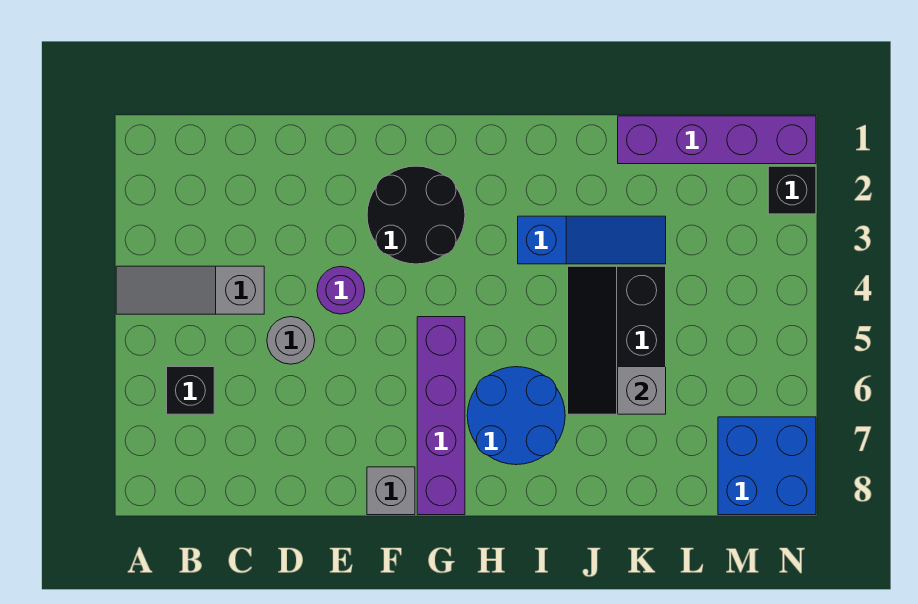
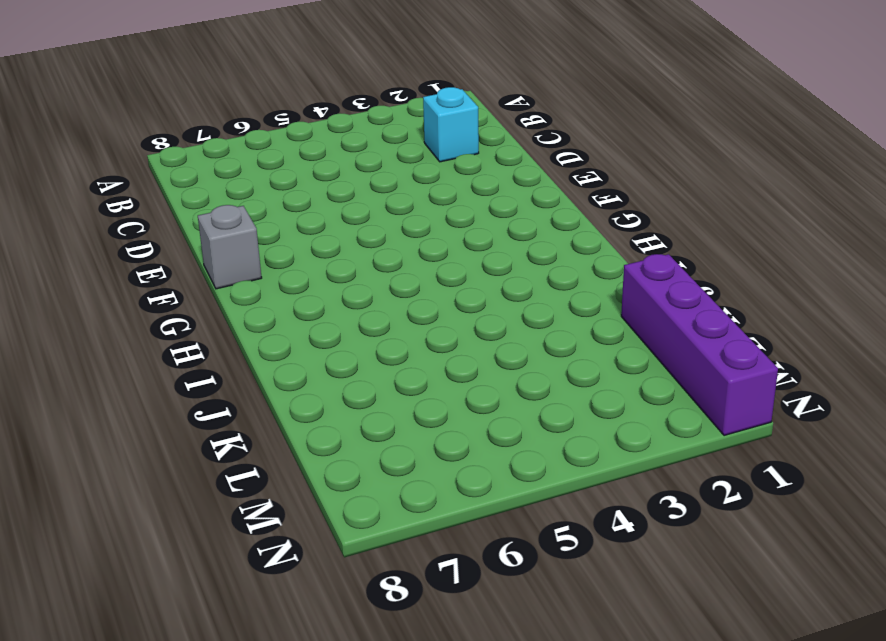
cyan brick C2 level 1 -> none
none -> grey slope A4:C4 level 1 top C
none -> black brick B6 level 1
none -> grey round brick D5 level 1

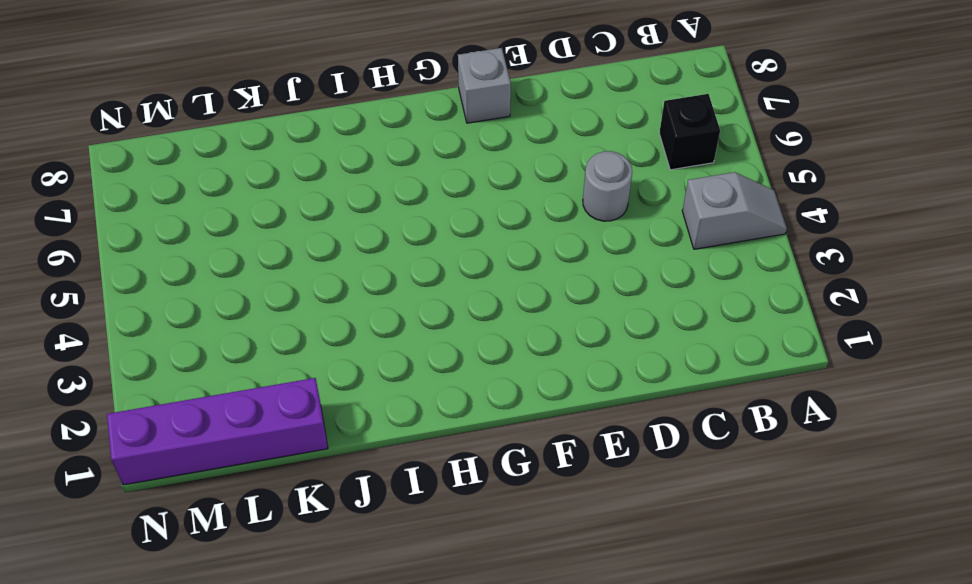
grey slope A4:B4 level 1 top B -> grey slope A4:C4 level 1 top C
none -> purple round brick E4 level 1
none -> black round brick F2:G3 level 1
none -> purple brick G5:G8 level 1

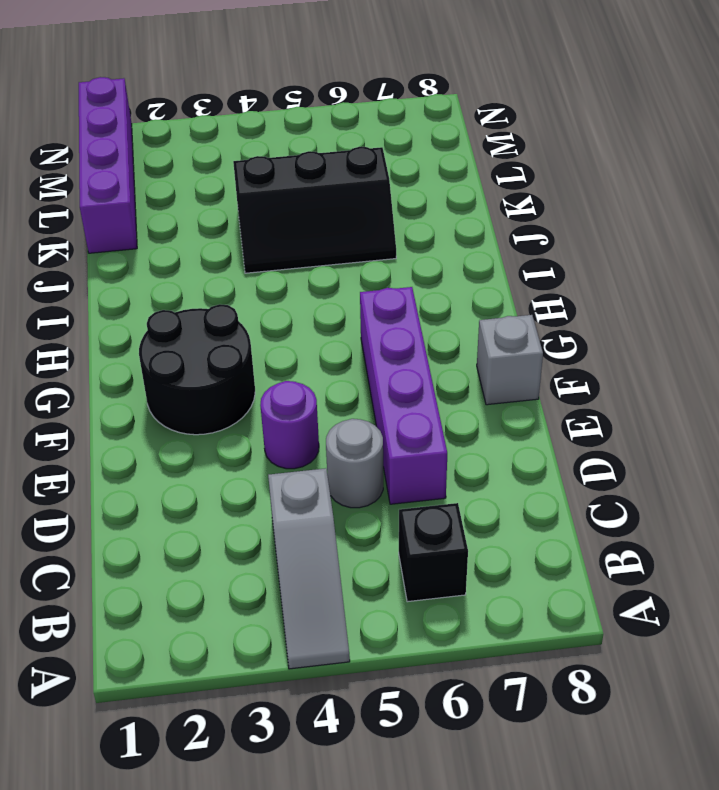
purple brick D6:G6 level 1 -> purple brick G5:G8 level 1
none -> blue round brick H6:I7 level 1
none -> blue slope I3:K3 level 1 top I
none -> blue brick M7:N8 level 1

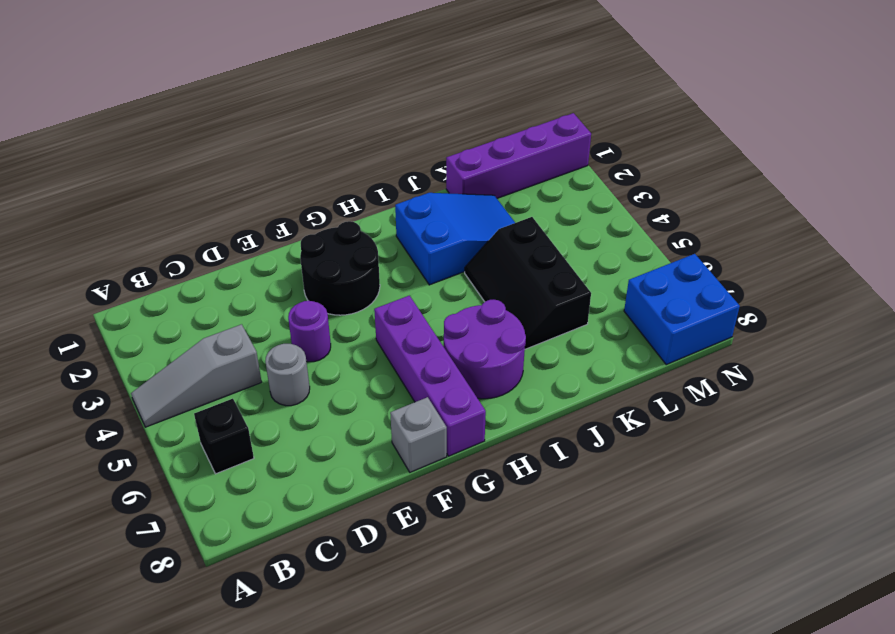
purple round brick H6:I7 level 1 -> blue round brick H6:I7 level 1
blue slope I2:K3 level 1 top I -> blue slope I3:K3 level 1 top I
none -> black brick N2 level 1
none -> grey brick K6 level 2

